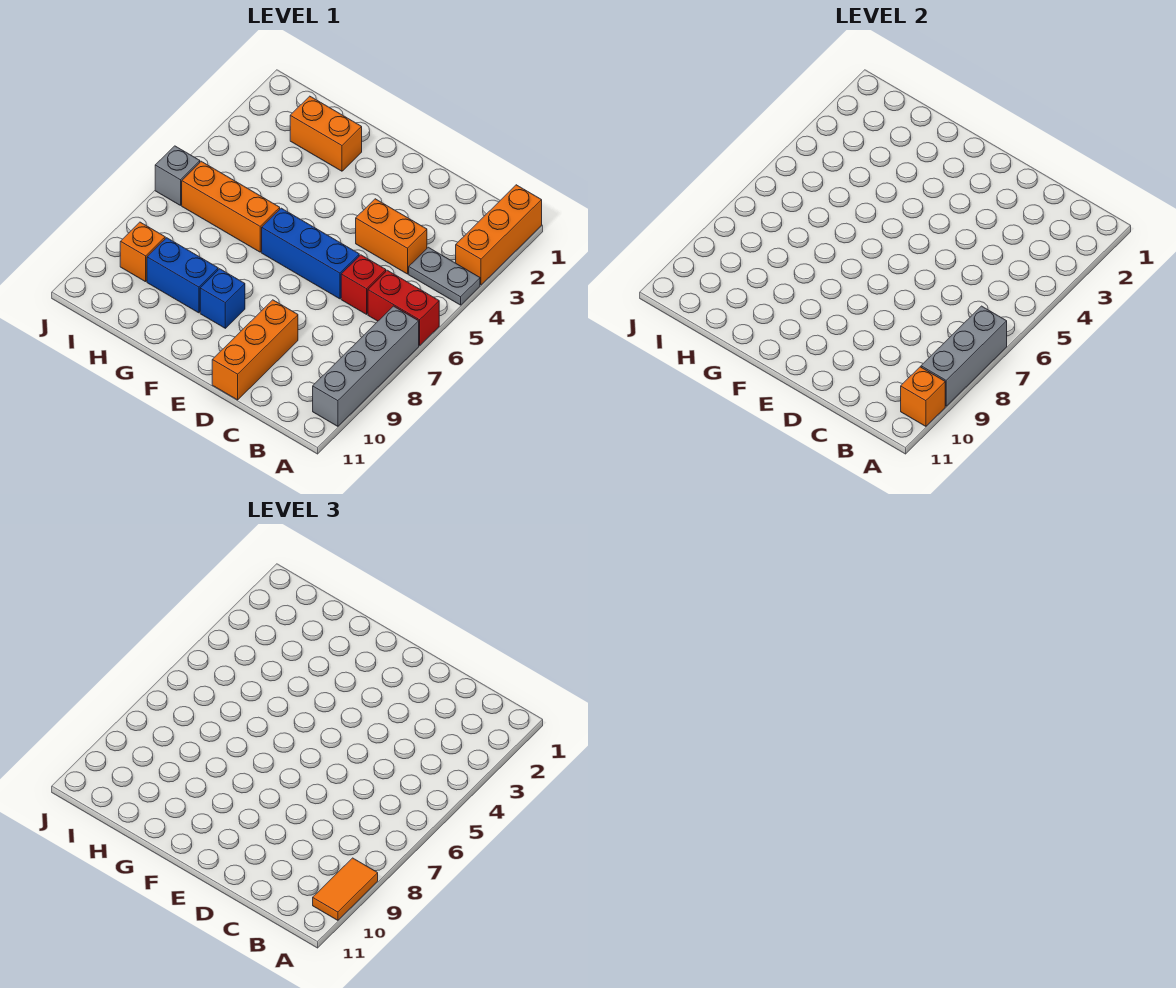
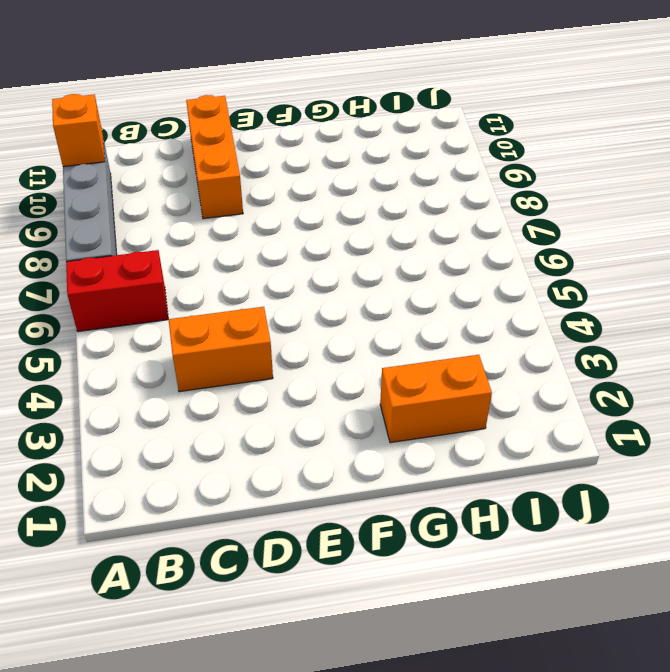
none -> orange brick A1:A3 level 1
none -> grey plate A4:B4 level 1
none -> red brick C6 level 1

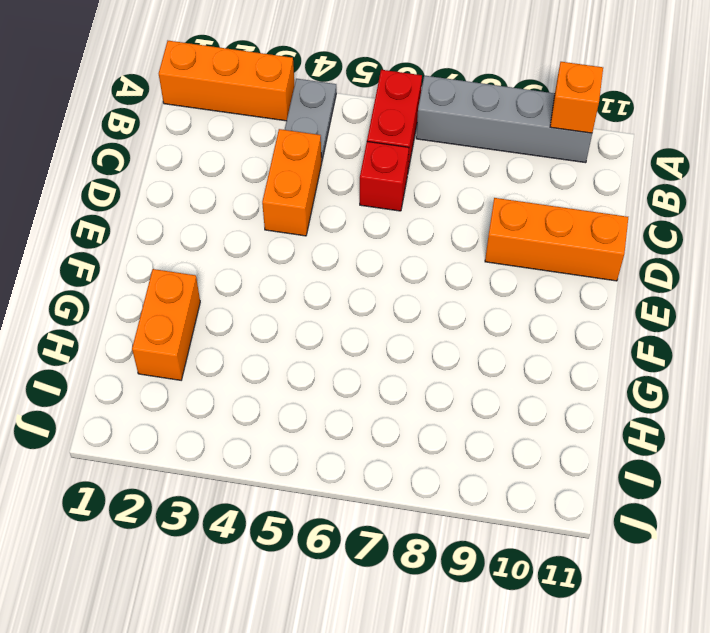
none -> blue brick D6:F6 level 1
none -> blue brick F9 level 1
none -> orange brick G6:I6 level 1

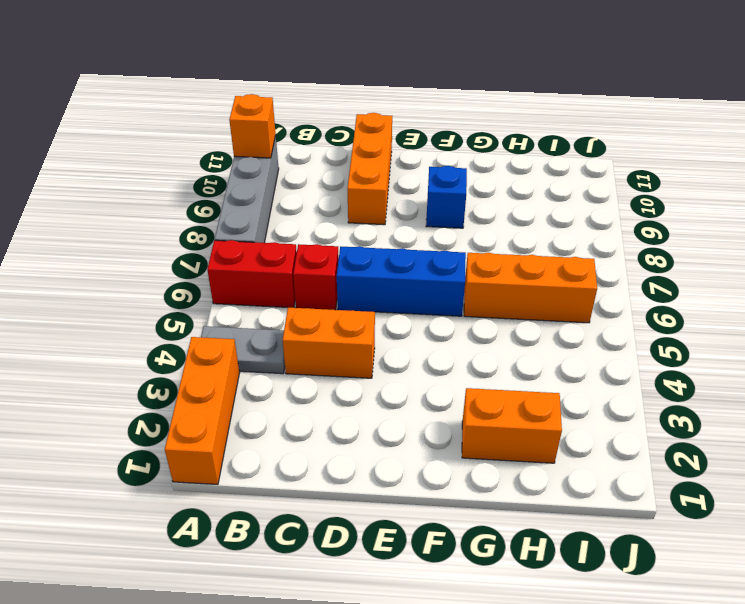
none -> blue brick G9:H9 level 1
none -> orange brick I9 level 1
none -> grey brick J6 level 1

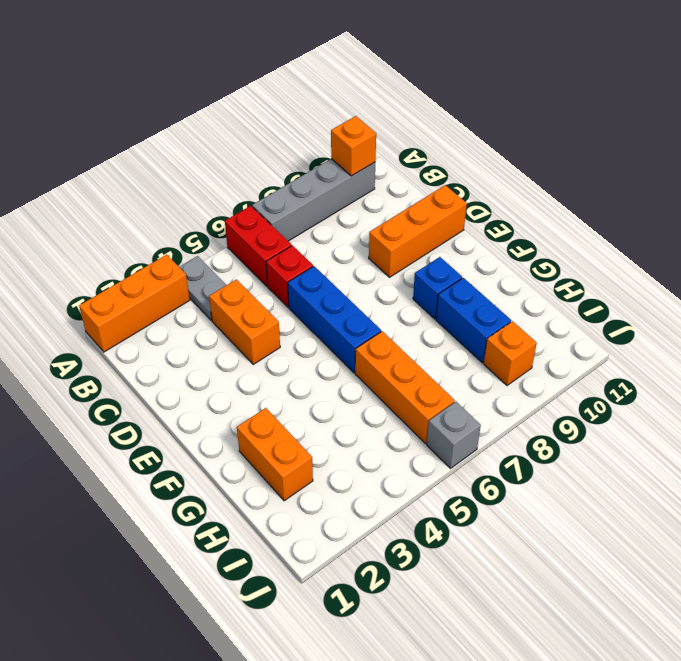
none -> grey brick A7:A9 level 2
none -> orange tile A9:A10 level 3

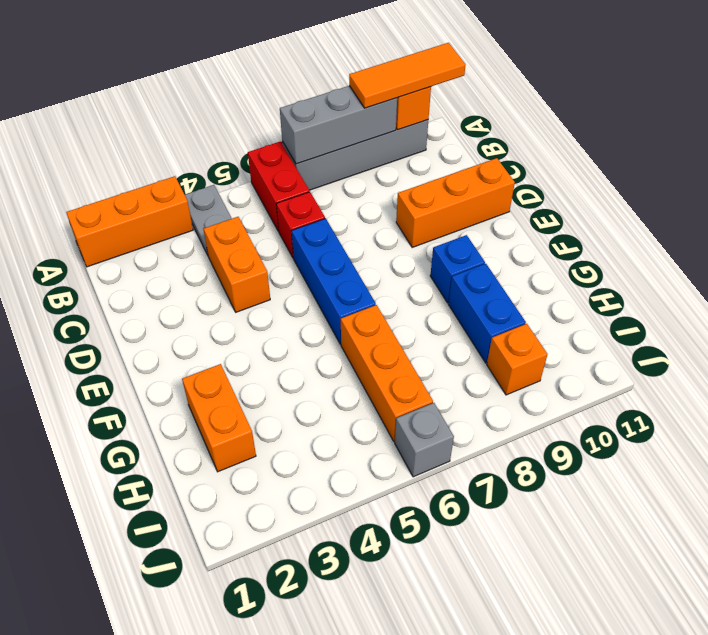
orange tile A9:A11 level 3 -> orange tile A9:A10 level 3

